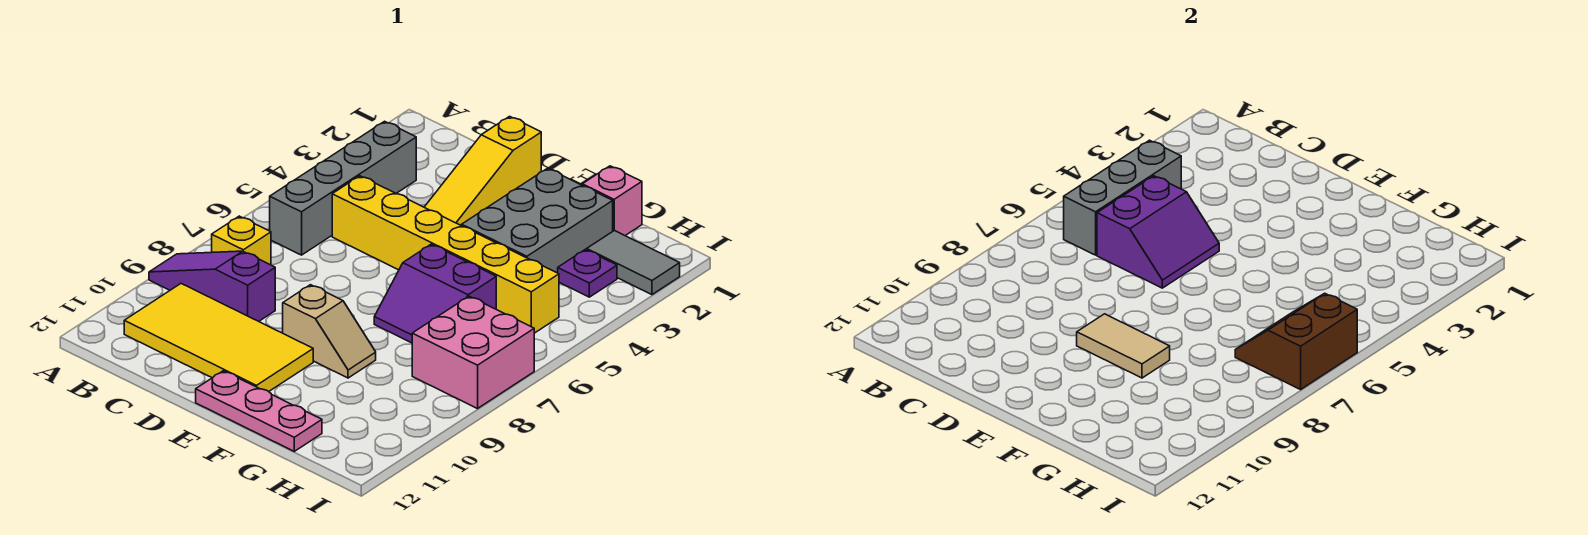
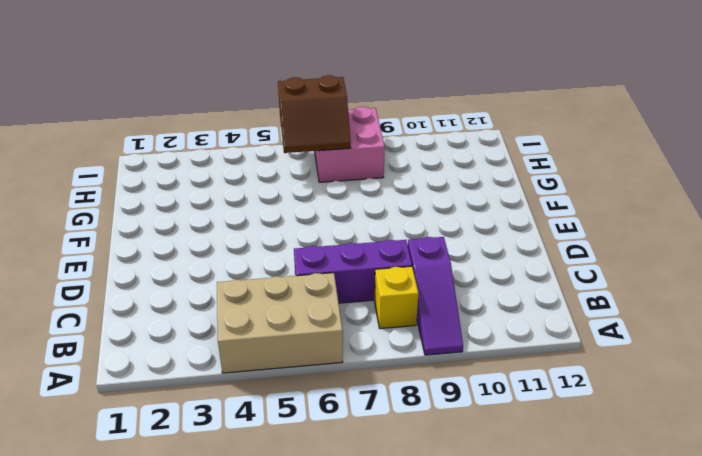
tan brick A4:B6 level 1 -> grey brick B3:B6 level 1
purple brick C6:C8 level 1 -> none
none -> yellow tile B10:E11 level 1
none -> yellow brick C5:H5 level 1
none -> yellow slope D1:D3 level 1 top 1

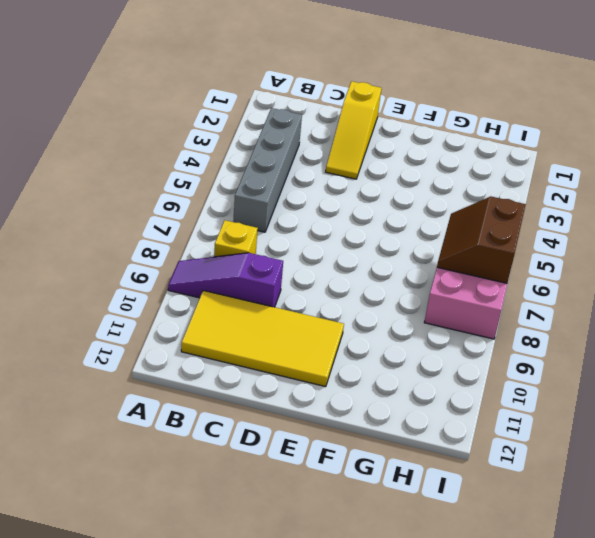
none -> yellow brick C5:H5 level 1
none -> tan slope E9:F9 level 1 top E
none -> pink plate E12:G12 level 1

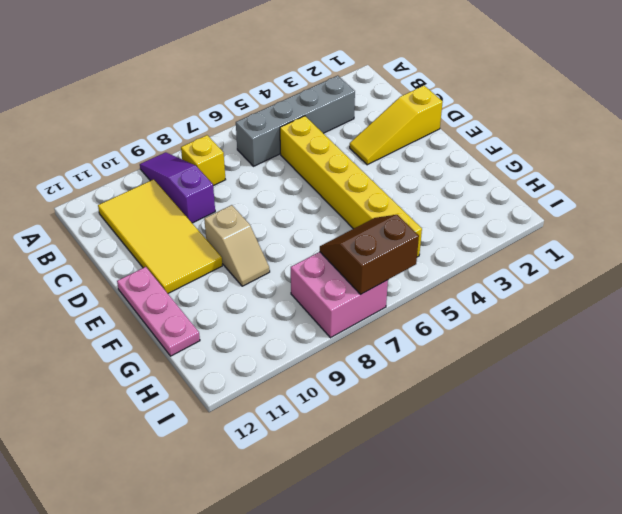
none -> grey brick F2:G4 level 1
none -> purple slope F6:G7 level 1 top 6
none -> pink brick G1 level 1

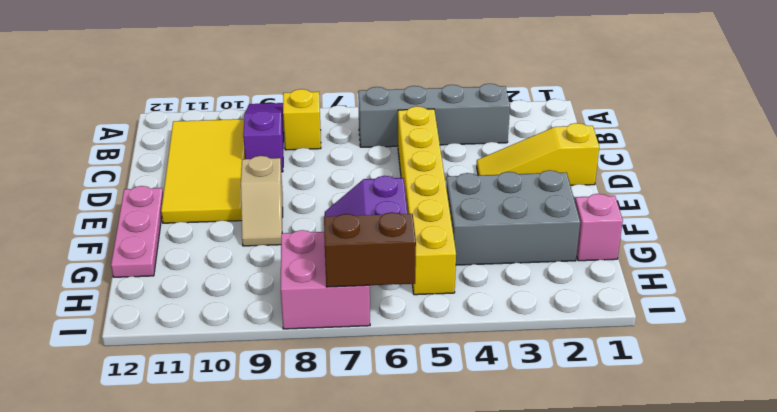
none -> grey tile H2:I2 level 1
none -> purple plate H3 level 1
none -> grey brick B4:B6 level 2

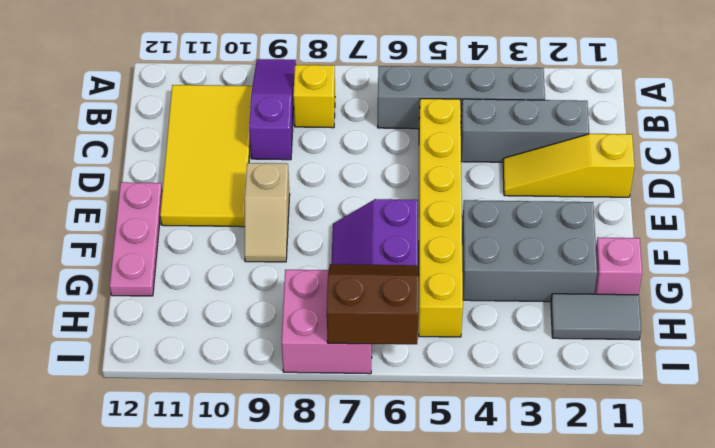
grey brick C2:C4 level 1 -> grey brick B4:B6 level 2
grey tile H1:H2 level 1 -> grey tile H2:I2 level 1
none -> purple plate H3 level 1
none -> purple slope C5:D6 level 2 top C
none -> tan tile E9:F9 level 2

